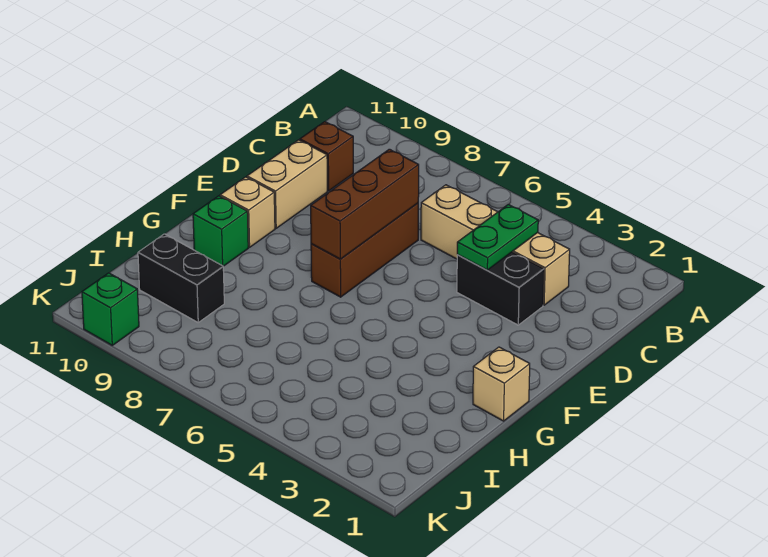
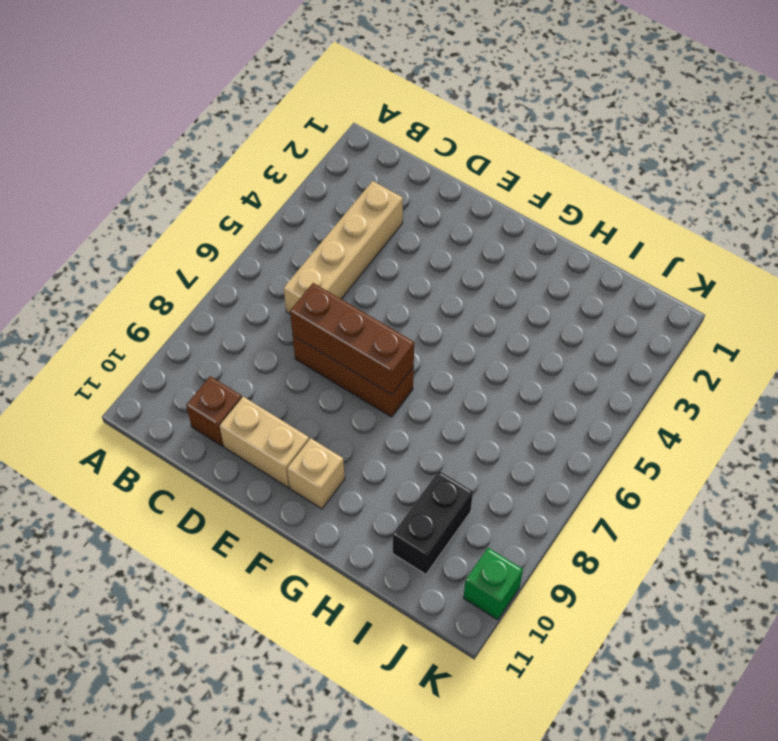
none -> black brick D3:D4 level 1
none -> tan brick G1 level 1
none -> green brick G10 level 1

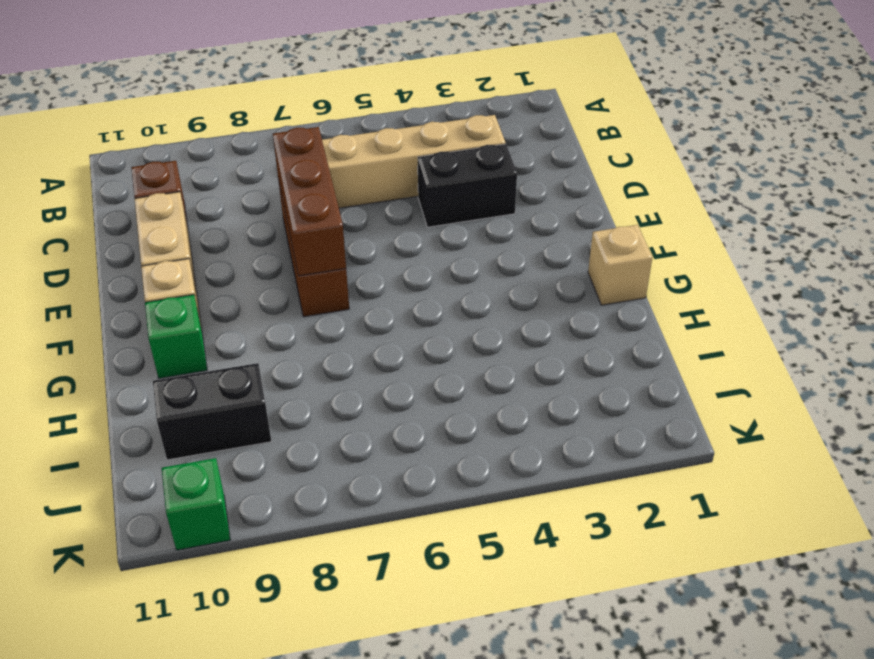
none -> green plate C4:D4 level 2

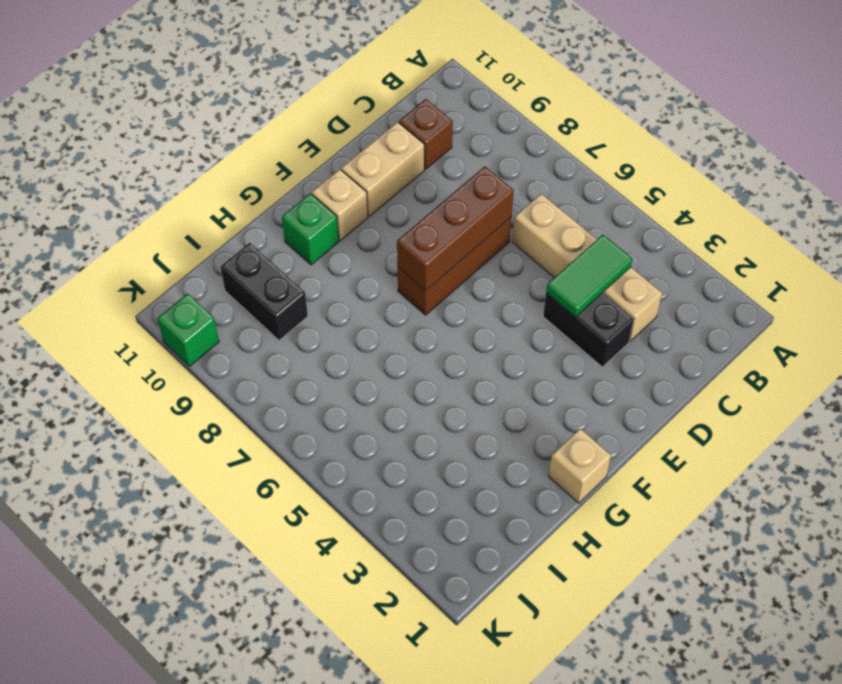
green tile C4:D4 level 2 -> green plate C4:D4 level 2

